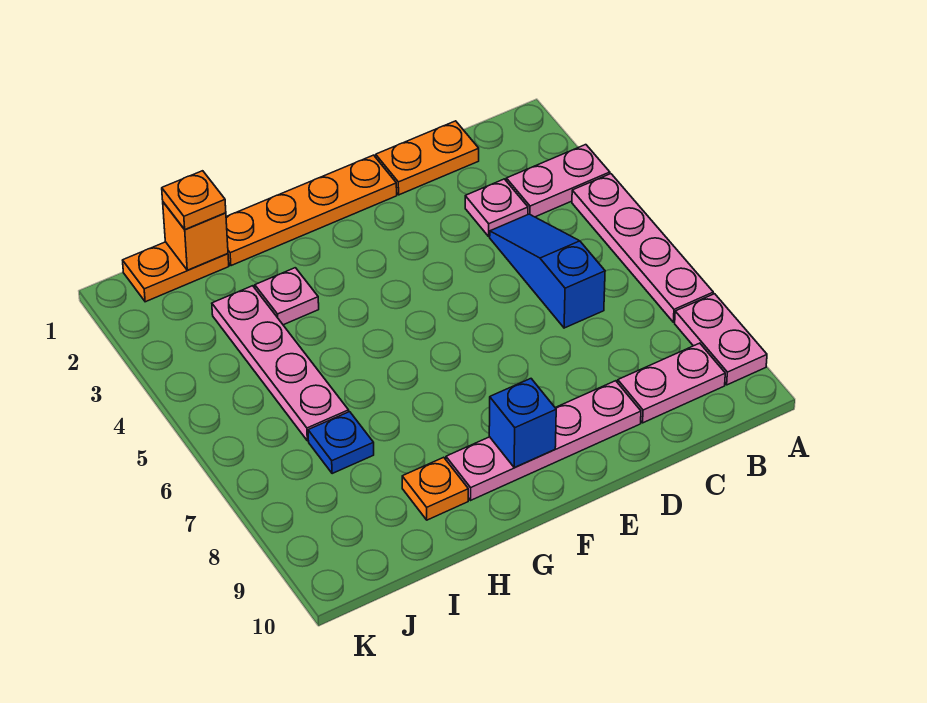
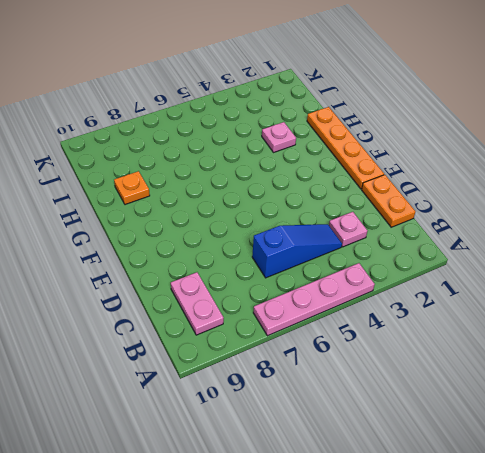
none -> pink plate A3:B3 level 1
none -> pink plate A8:A9 level 1
none -> pink plate D9:G9 level 1

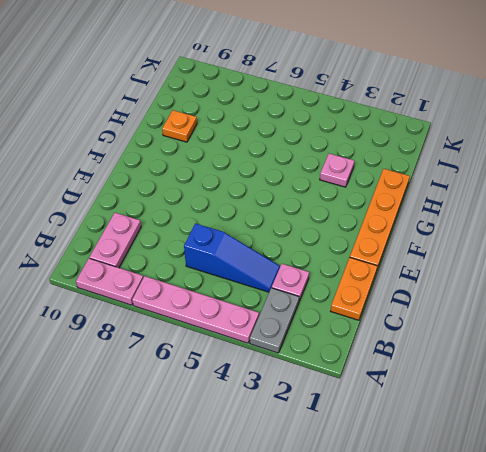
grey plate A3:B3 level 1 -> pink plate A3:B3 level 1
none -> pink plate D9:G9 level 1
none -> orange plate I1:J1 level 1
none -> pink plate I3:I6 level 1

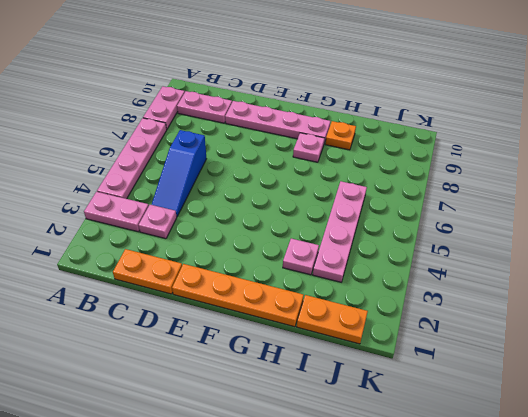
pink plate G8 level 1 -> none
none -> blue plate I7 level 1
none -> blue brick F9 level 2
none -> orange brick I1 level 2

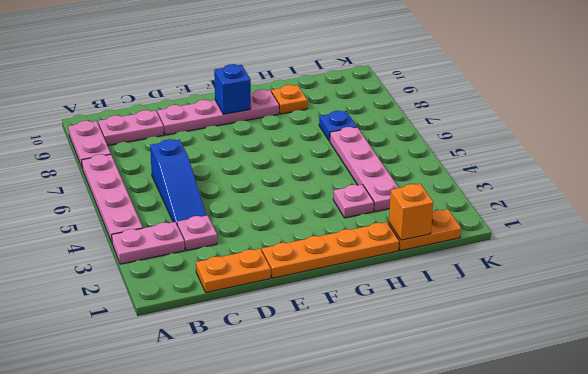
none -> orange plate I1 level 3

